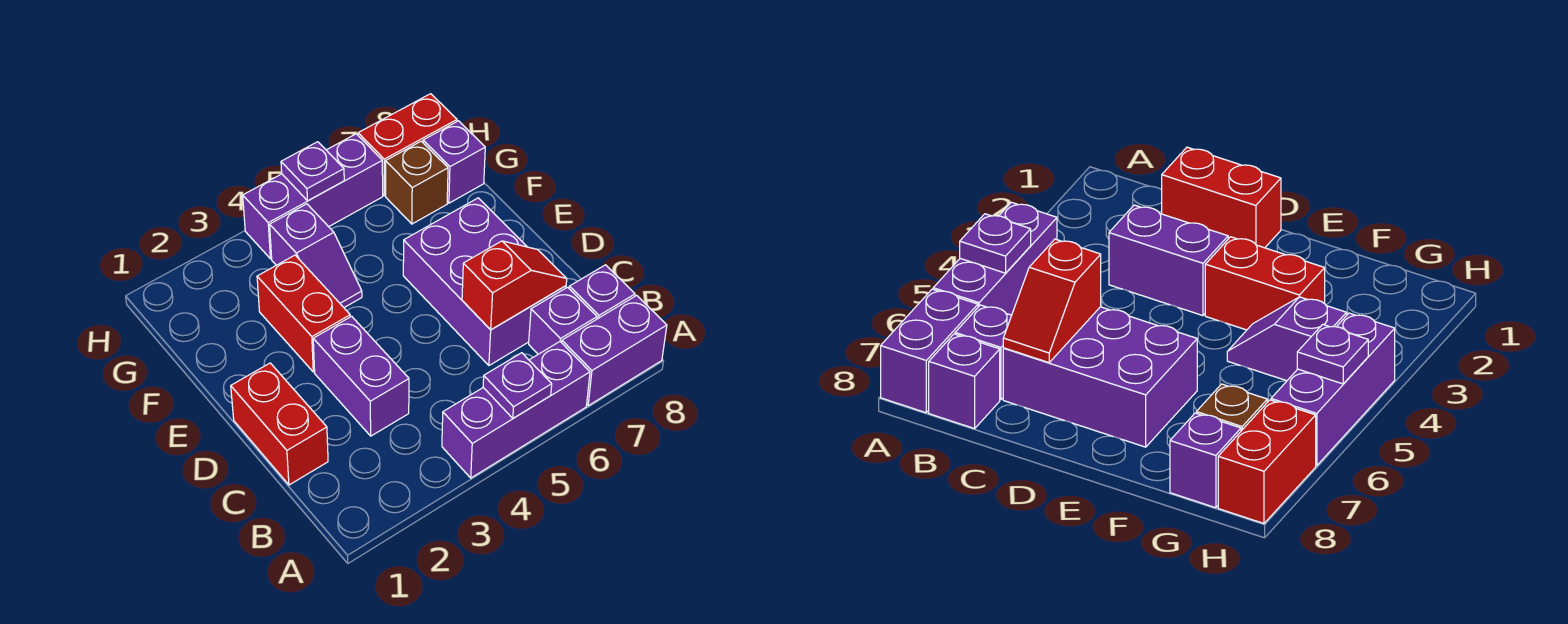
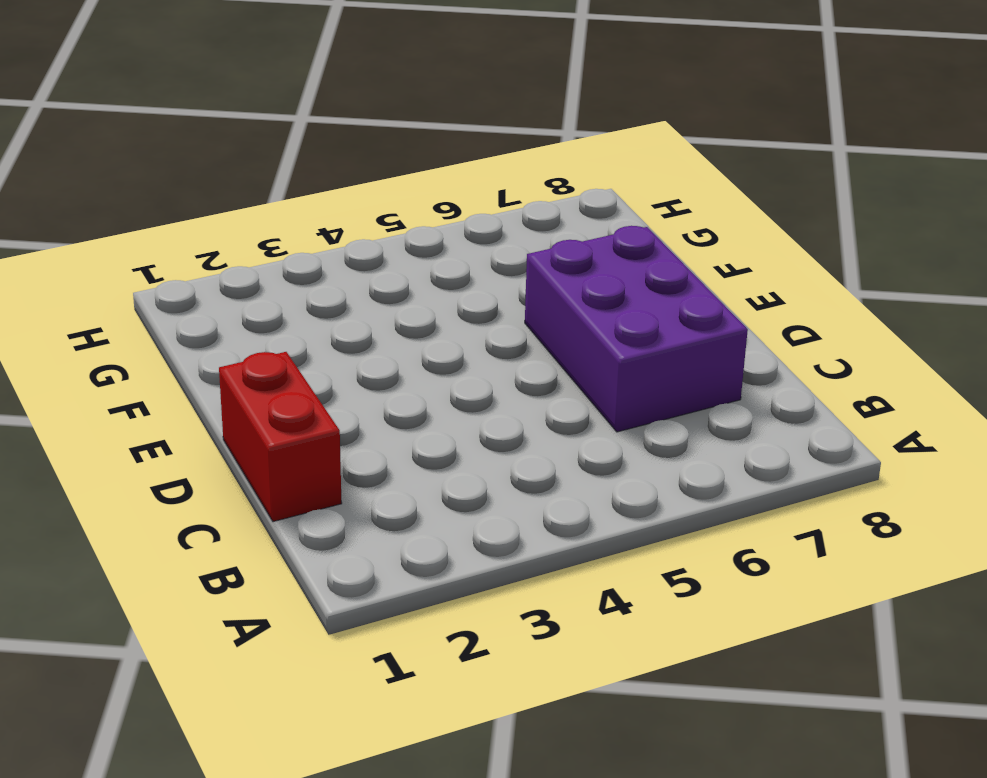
none -> purple brick A4:A6 level 1
none -> purple brick A7:A8 level 1
none -> purple brick B7 level 1

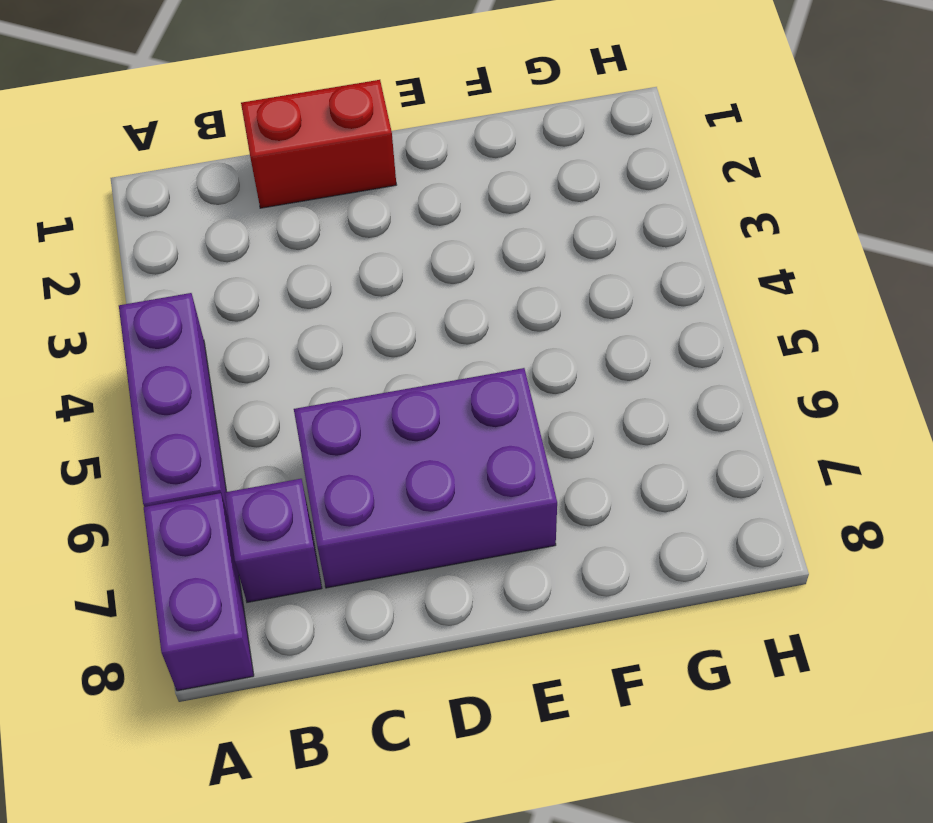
none -> purple brick B8 level 1
none -> purple brick C3:D3 level 1
none -> red brick E3:F3 level 1

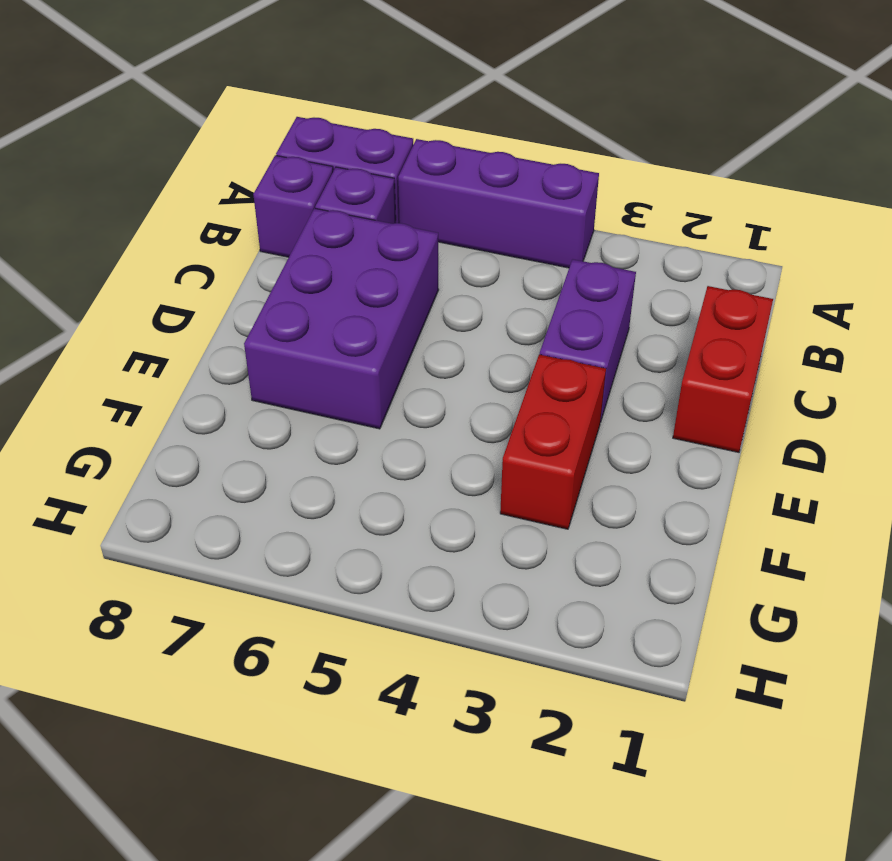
none -> purple slope F4:G4 level 1 top G
none -> brown brick G7 level 1
none -> purple brick G8 level 1

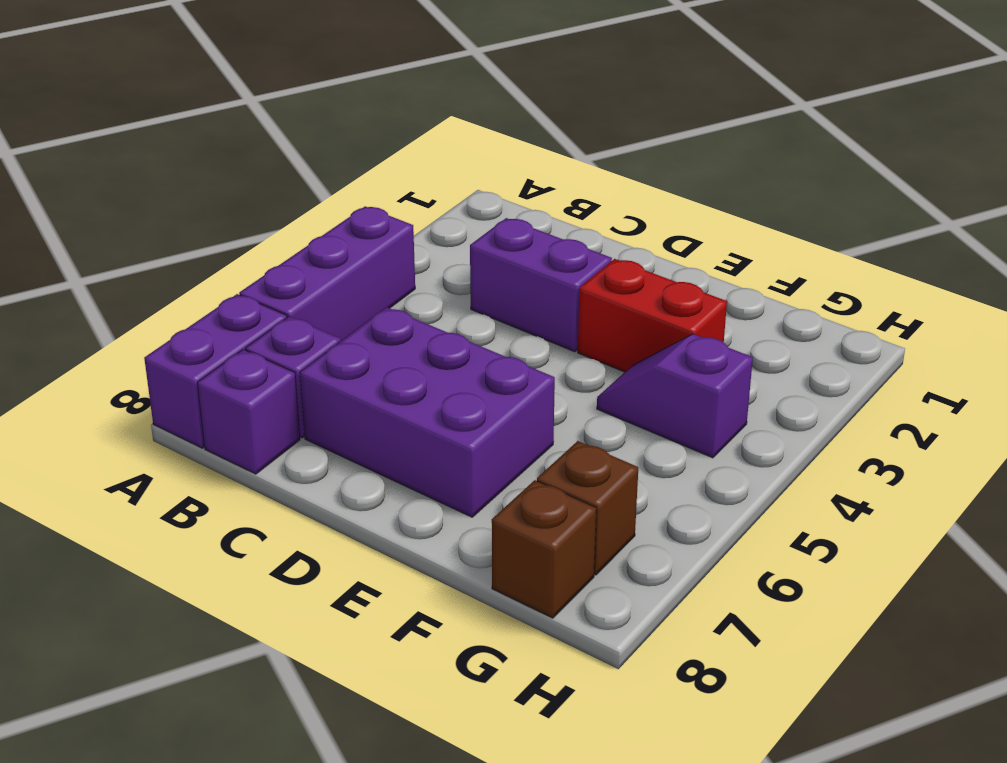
brown brick G8 level 1 -> purple brick G8 level 1
none -> red brick C1:D1 level 1
none -> purple brick H4:H6 level 1
none -> red brick H7:H8 level 1

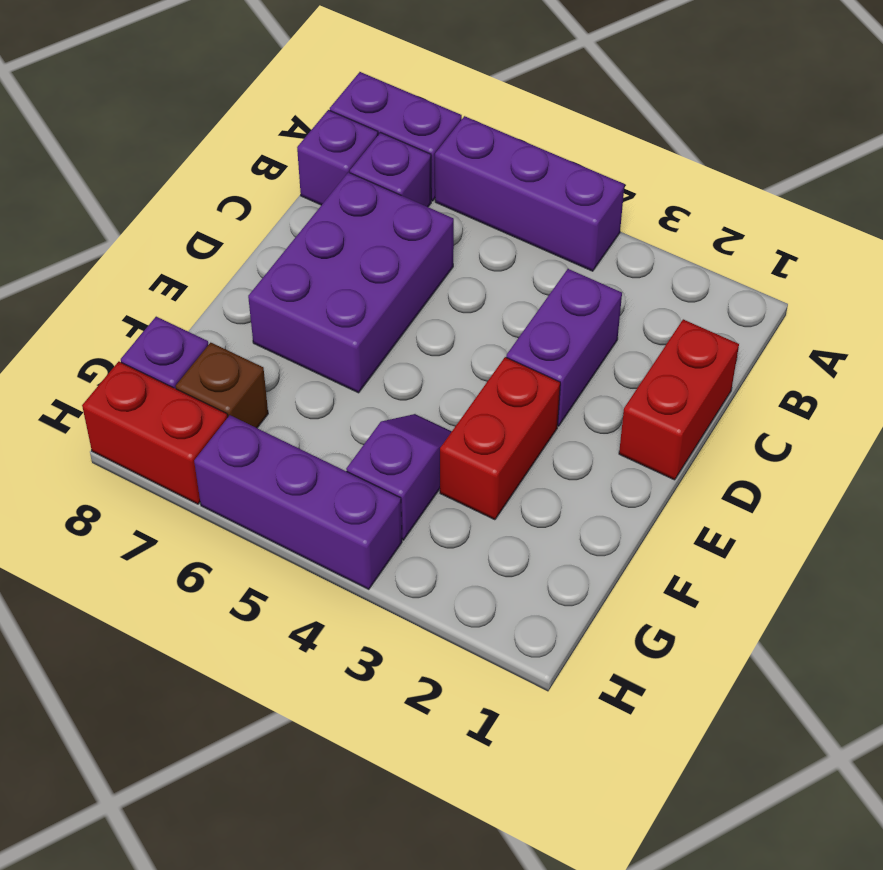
none -> purple plate A5 level 2
none -> red slope C6:C7 level 2 top 6
none -> purple plate H5 level 2

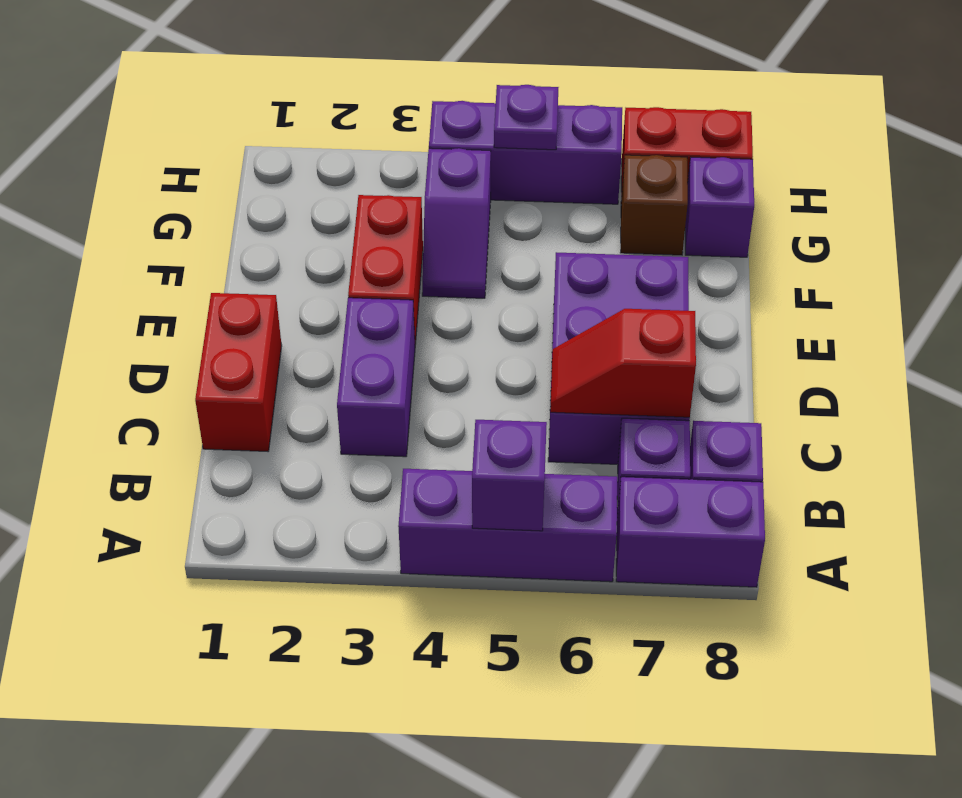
purple brick A5 level 2 -> purple plate A5 level 2
red slope C6:C7 level 2 top 7 -> red slope C6:C7 level 2 top 6

